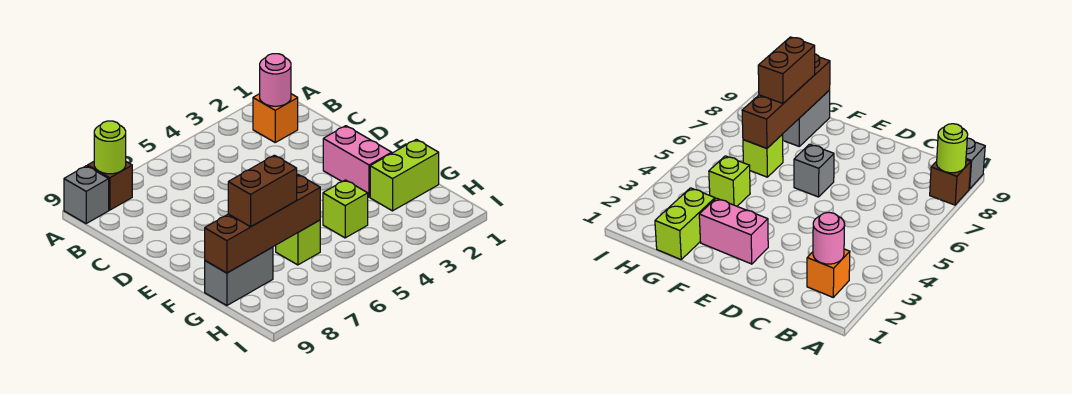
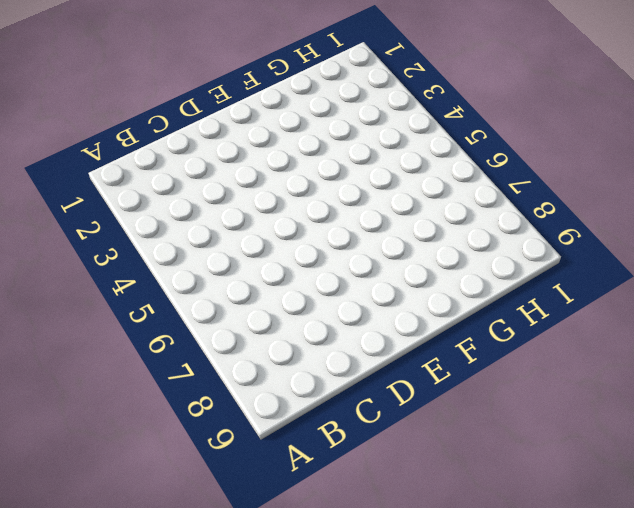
none -> brown brick A8 level 1
none -> grey brick A9 level 1
none -> orange brick B2 level 1

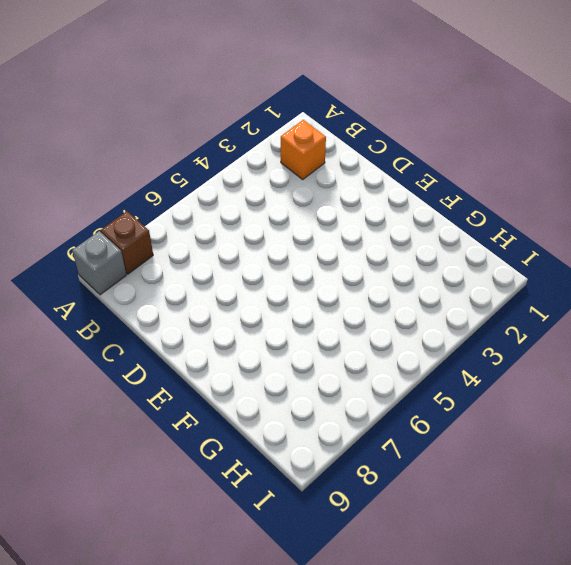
none -> pink brick E2:F2 level 1
none -> grey brick E6 level 1
none -> lime brick G1:G2 level 1

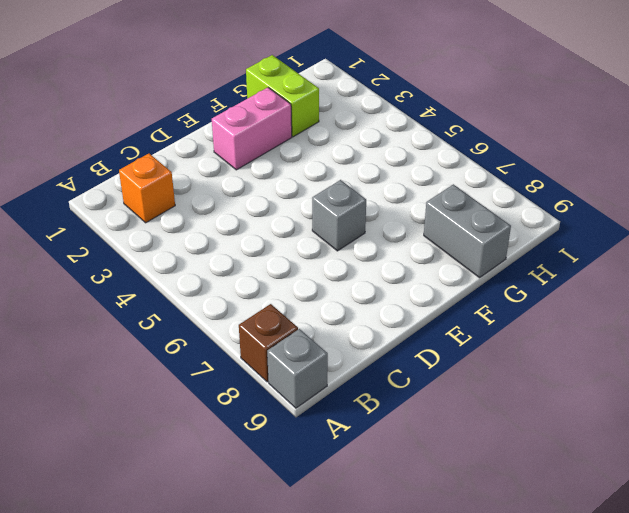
none -> lime brick G4 level 1
none -> lime brick G6 level 1
none -> lime round brick A8 level 2

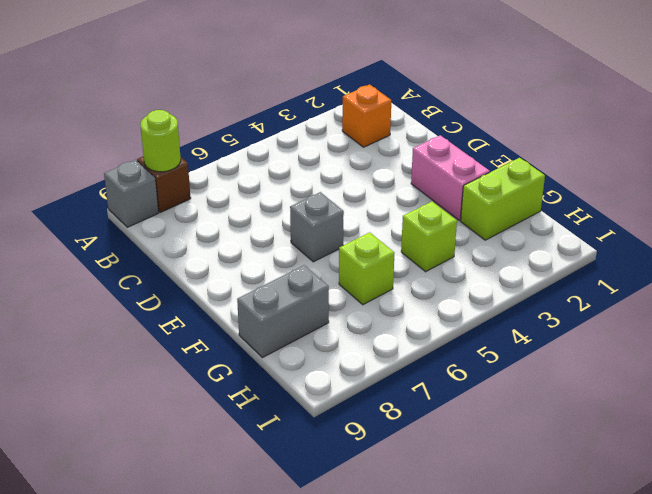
none -> pink round brick B2 level 2
none -> brown brick G6:G9 level 2
none -> brown brick G7:G8 level 3

